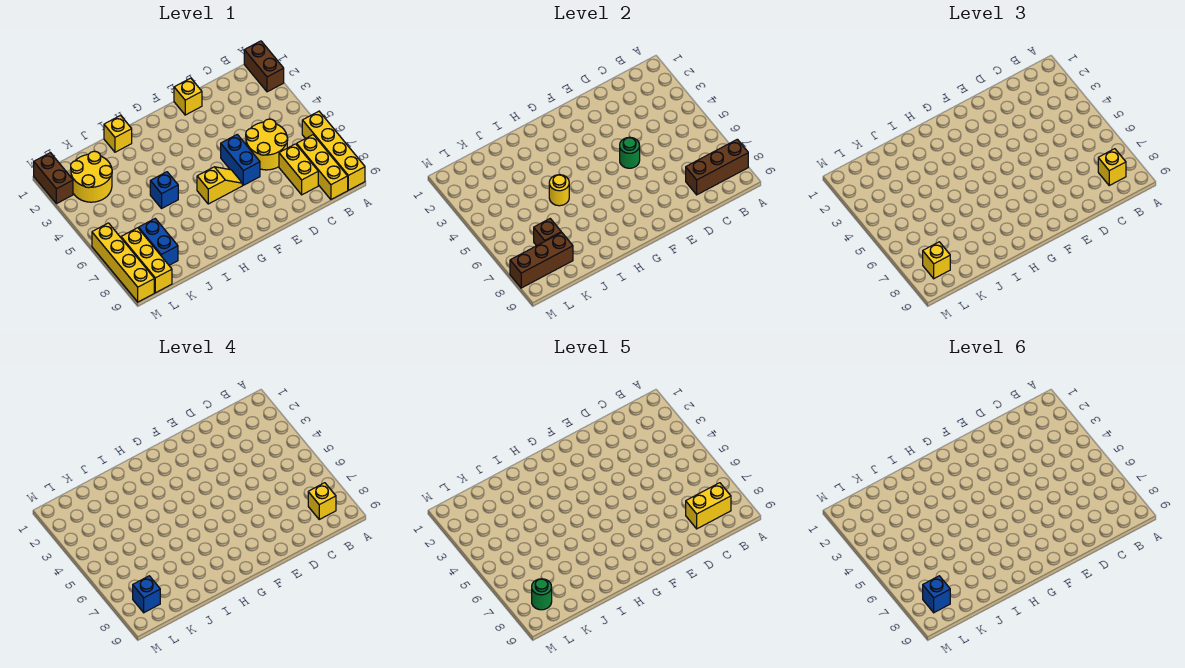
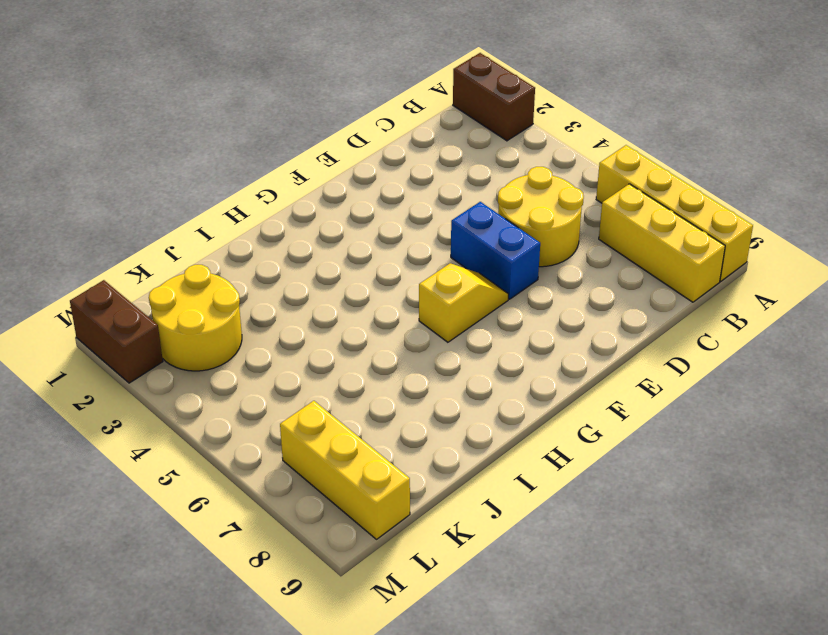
none -> yellow brick C7:C8 level 1
none -> yellow brick E1 level 1
none -> yellow brick I1 level 1

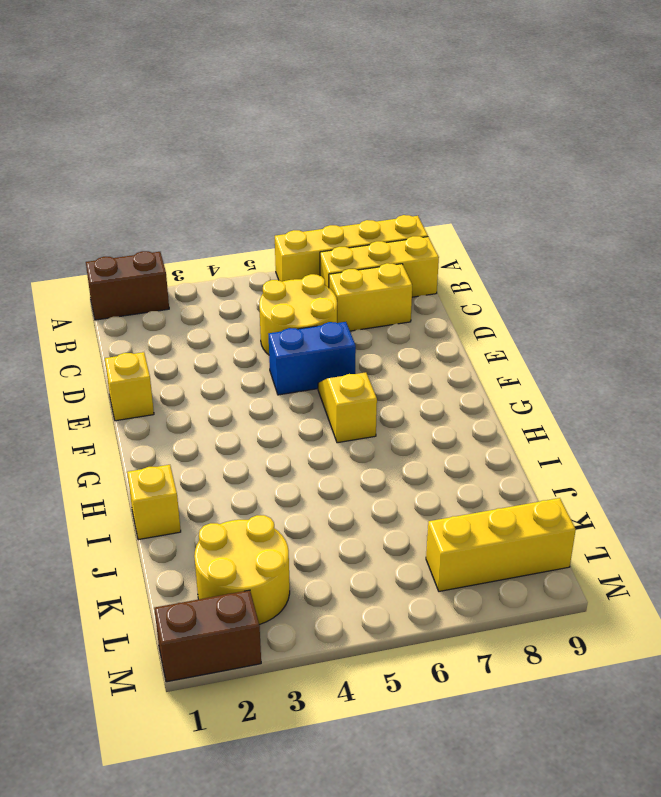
none -> blue brick I5 level 1
none -> blue brick K7:K8 level 1
none -> yellow brick M6:M9 level 1

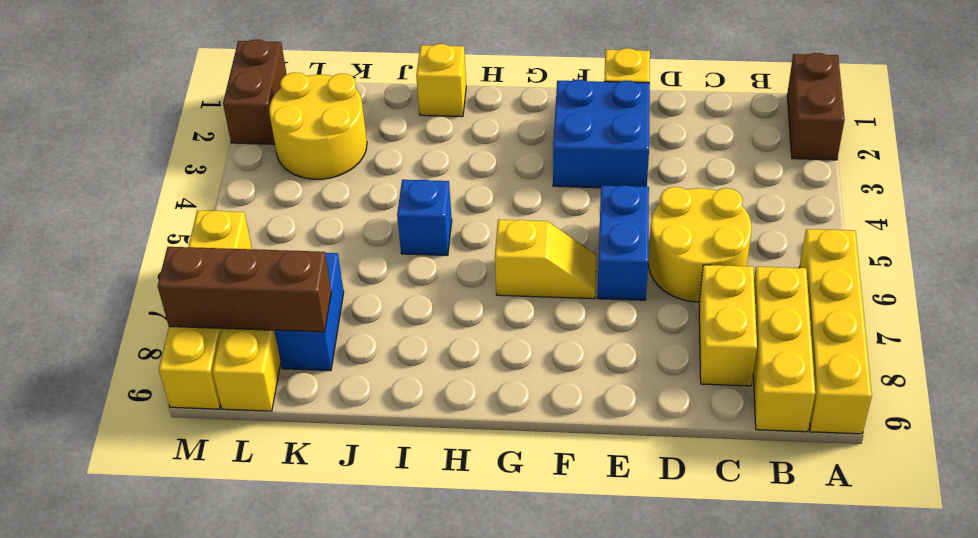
blue brick E2:F3 level 1 -> none
none -> brown brick A8:C8 level 2
none -> green round brick E5 level 2
none -> yellow round brick I5 level 2

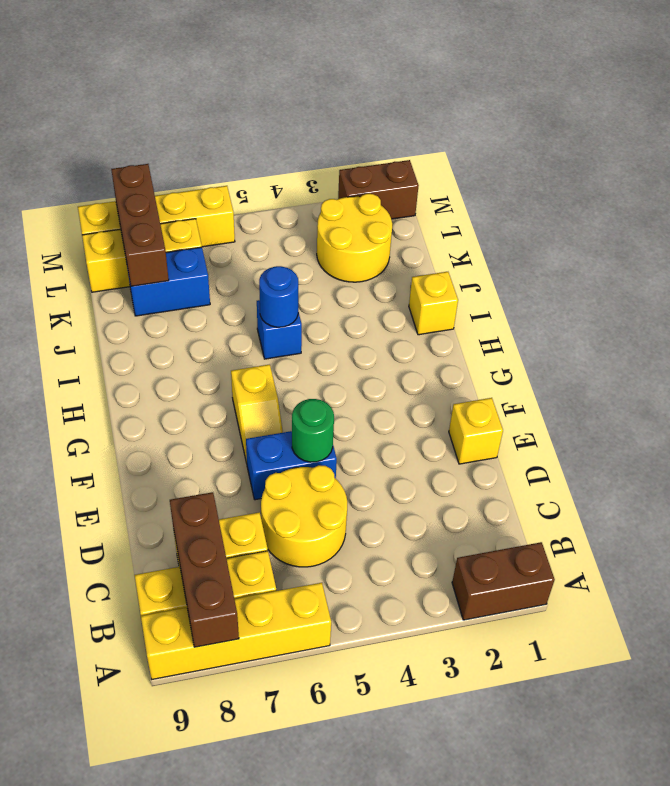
blue round brick I5 level 2 -> yellow round brick I5 level 2
none -> brown brick K7 level 2
none -> yellow brick B8 level 3
none -> yellow brick L8 level 3

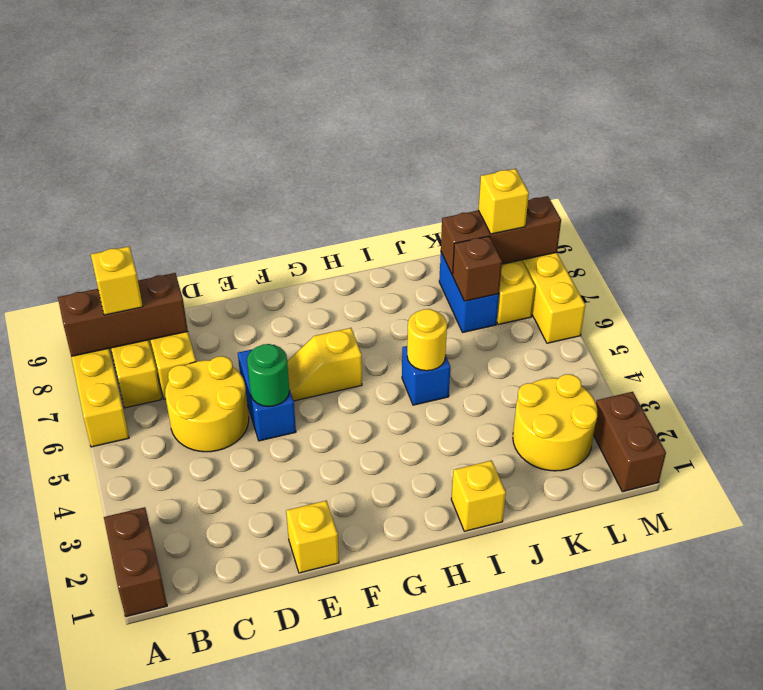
none -> yellow brick B8 level 4
none -> blue brick L8 level 4
none -> yellow brick B8:C8 level 5

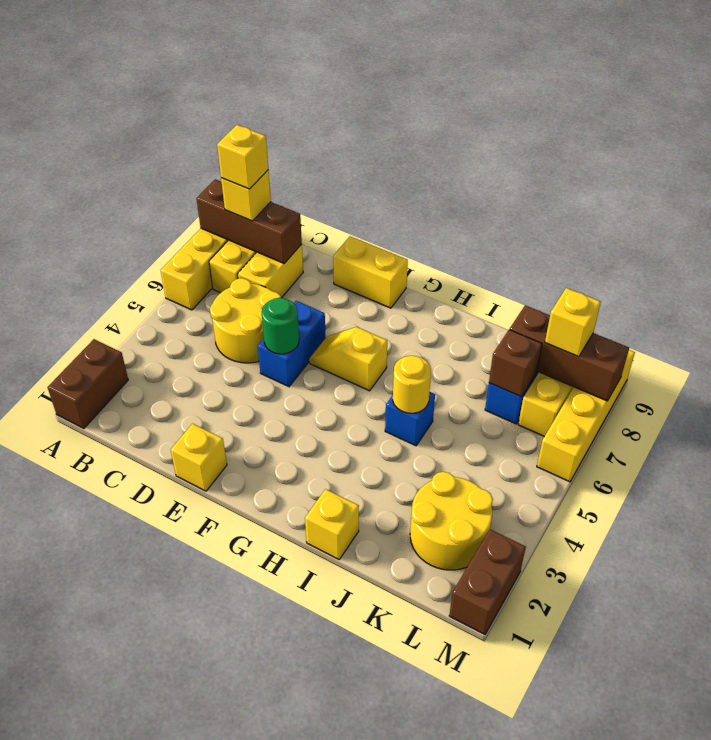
yellow brick E9:F9 level 1 -> yellow brick B8:C8 level 5
none -> blue brick L8 level 4
none -> green round brick L8 level 5
none -> blue brick L8 level 6

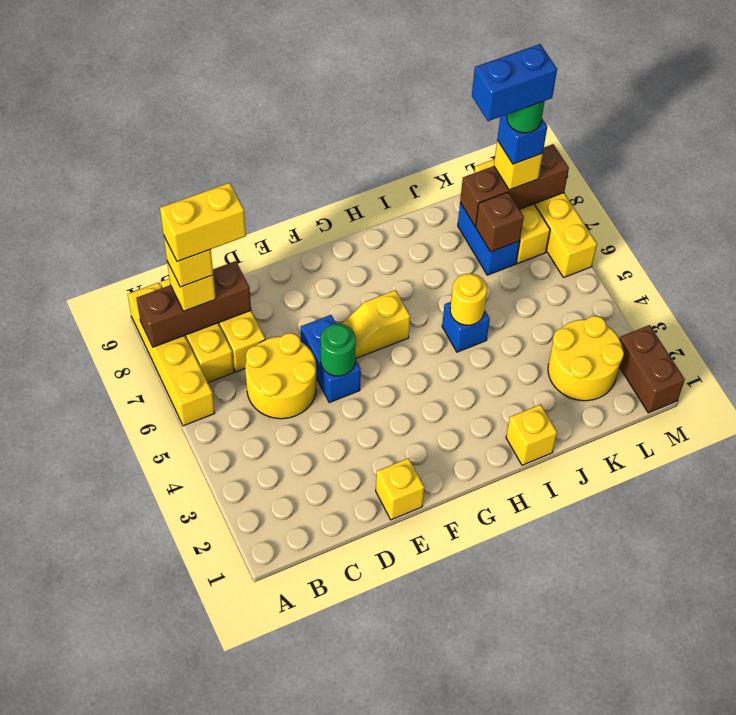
blue brick K8:L8 level 6 -> blue brick L8 level 6
none -> brown brick A1:A2 level 1

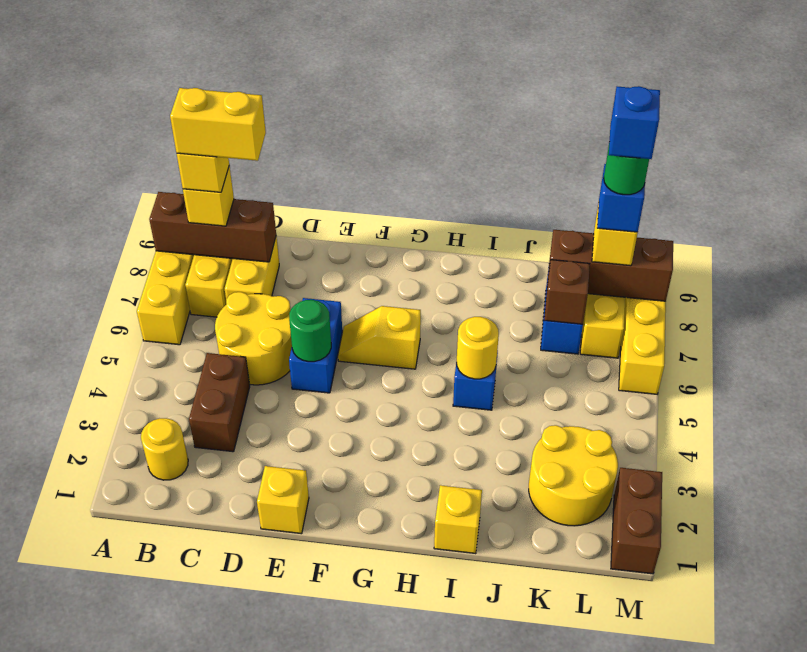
yellow round brick B2 level 1 -> none
brown brick C3:C4 level 1 -> brown brick A1:A2 level 1

